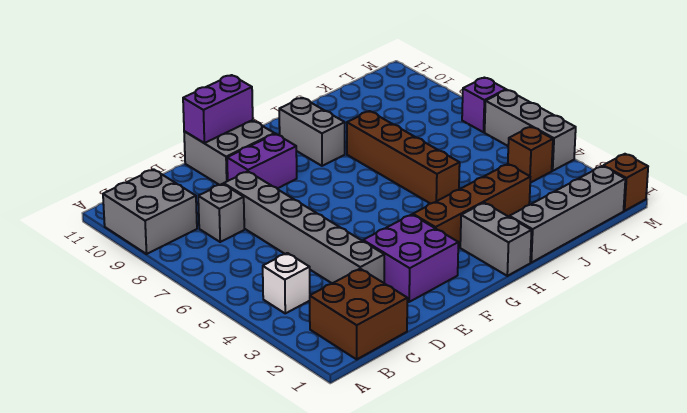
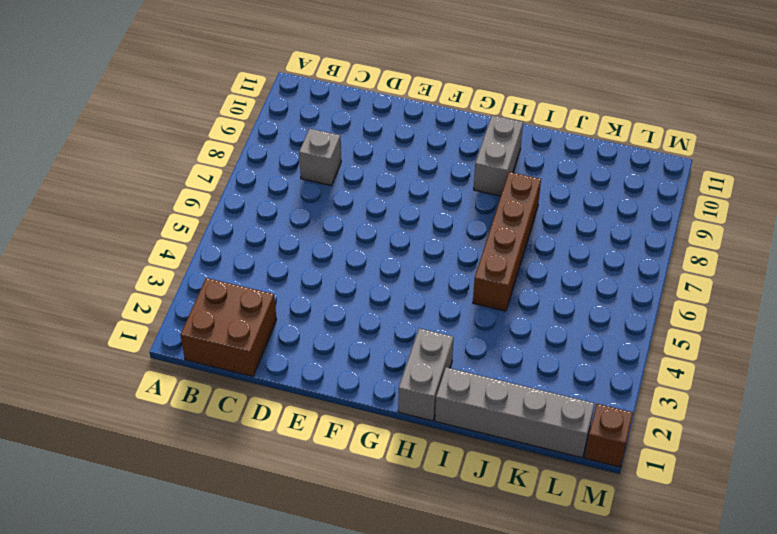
none -> grey brick A9:B10 level 1
none -> white brick B4 level 1
none -> grey brick D3:D8 level 1

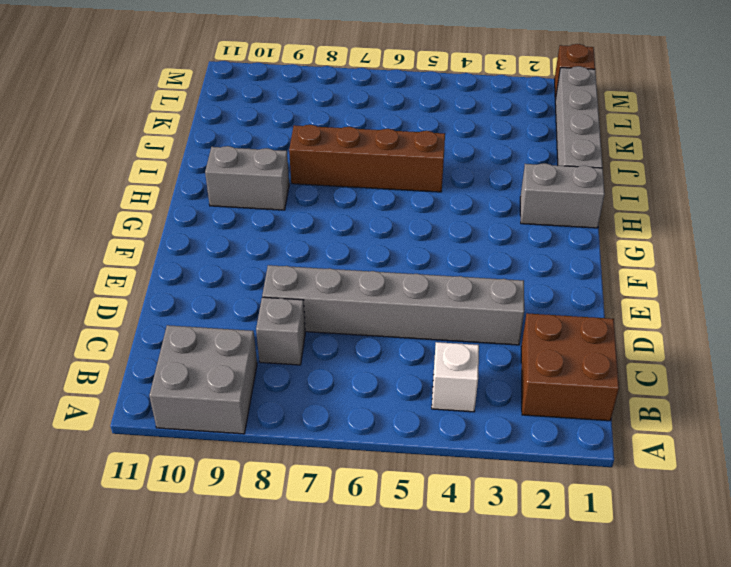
none -> purple brick E2:F3 level 1
none -> purple brick E9:F9 level 1
none -> grey brick E10:F11 level 1

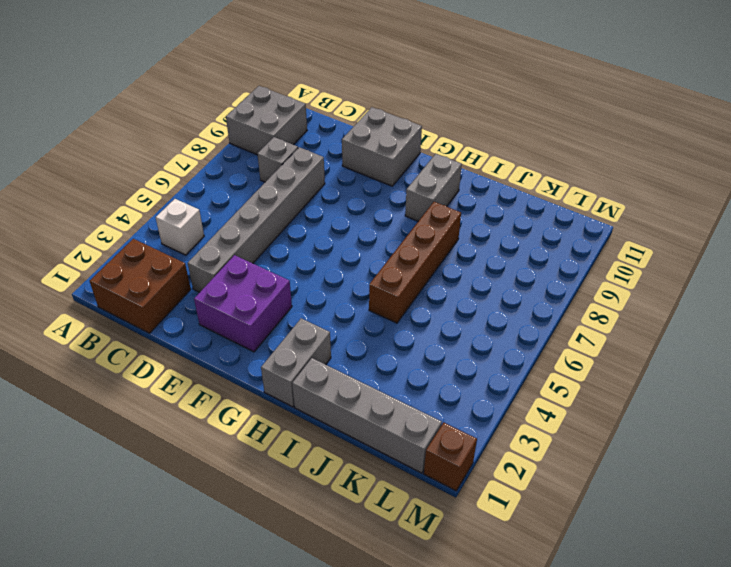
none -> purple brick E9:F9 level 1
none -> brown brick G3:J3 level 1
none -> brown brick L4 level 1

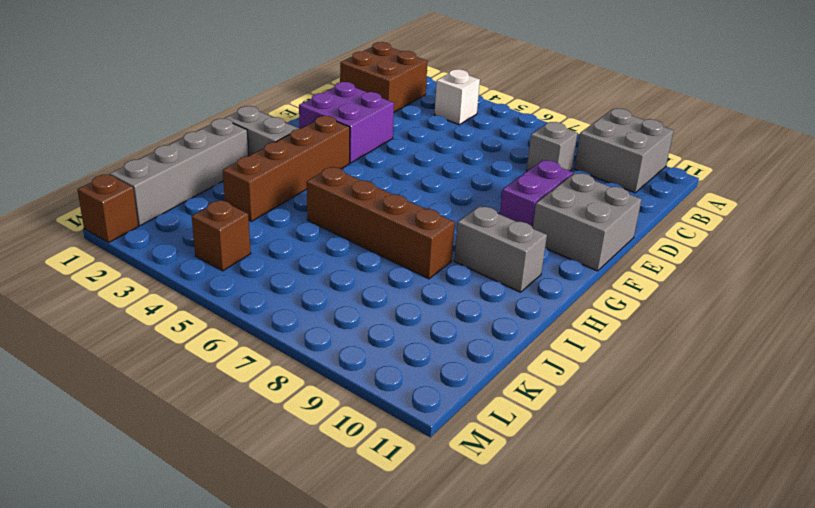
none -> grey brick D3:D8 level 1
none -> grey brick M4:M6 level 1
none -> purple brick M7 level 1

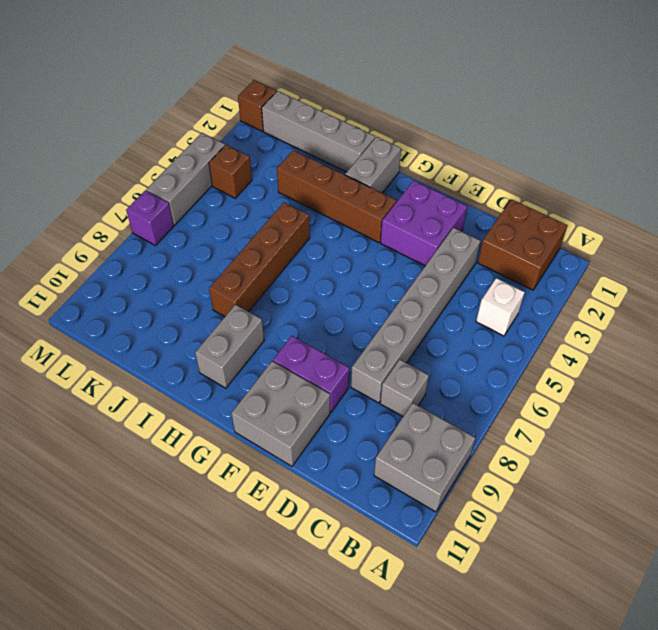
none -> purple brick E11:F11 level 2

